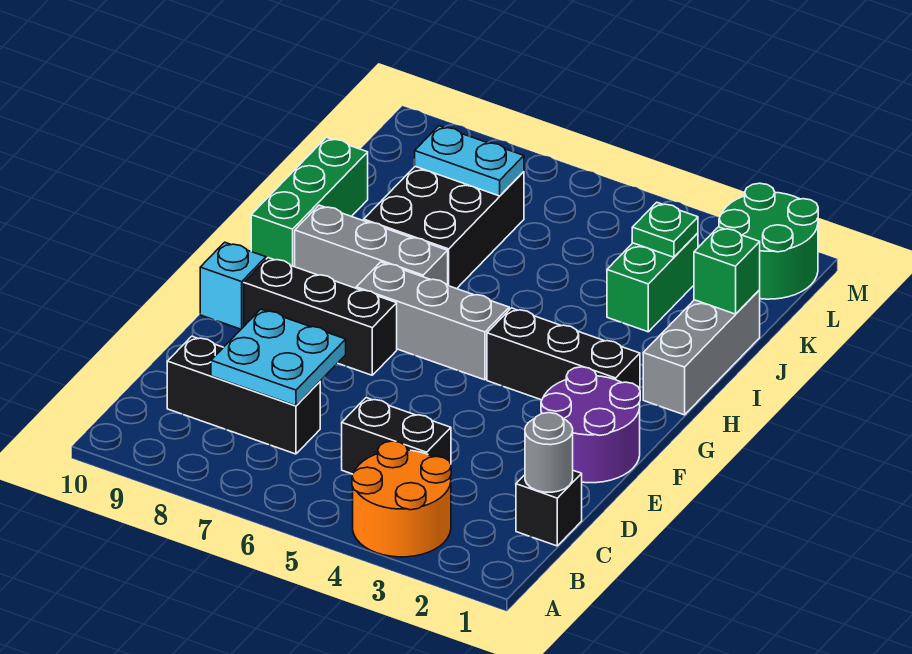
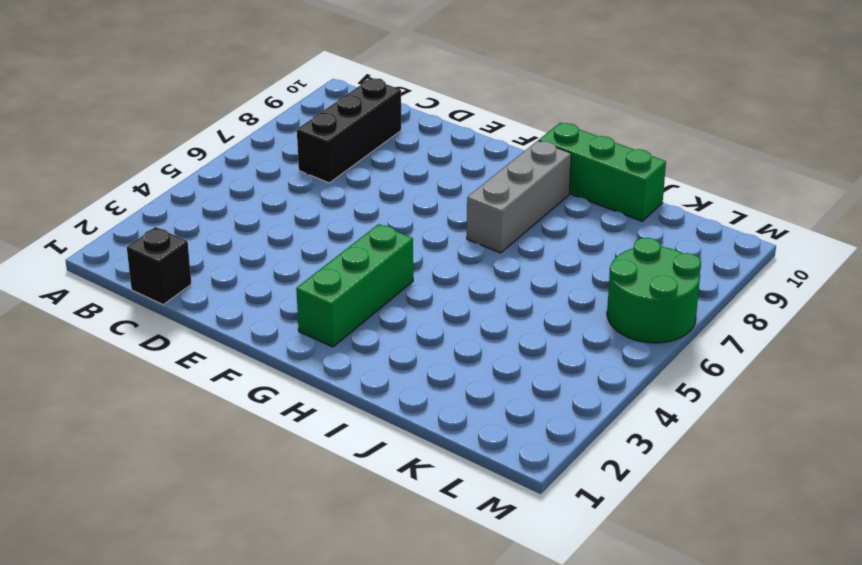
green brick G2:G4 level 1 -> black brick G2:G4 level 1
green round brick L6:M7 level 1 -> green round brick L1:M2 level 1
none -> orange round brick A3:B4 level 1
none -> black brick C4:C5 level 1
none -> purple round brick E1:F2 level 1

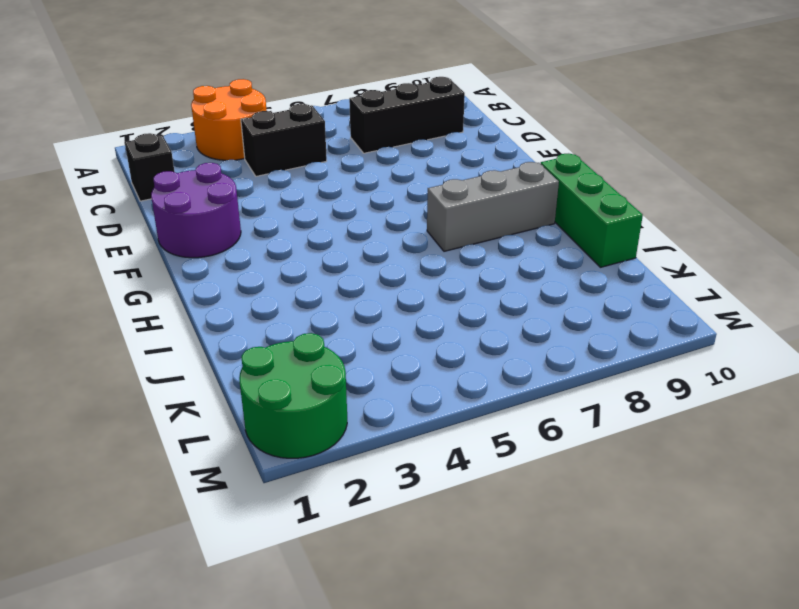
none -> black brick F7:F9 level 1
none -> cyan brick F10 level 1
none -> black brick G2:G4 level 1

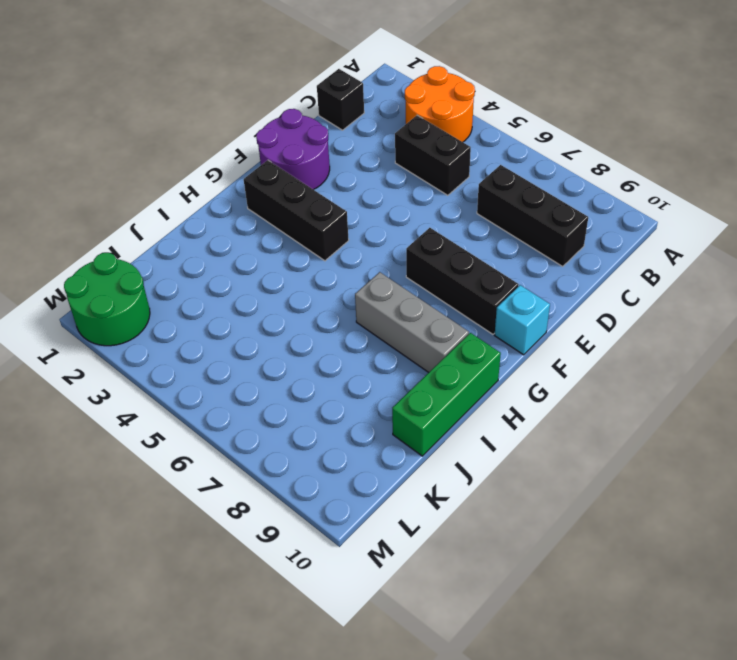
none -> grey brick G5:G7 level 1
none -> grey brick H1:J1 level 1
none -> black brick I7:K8 level 1

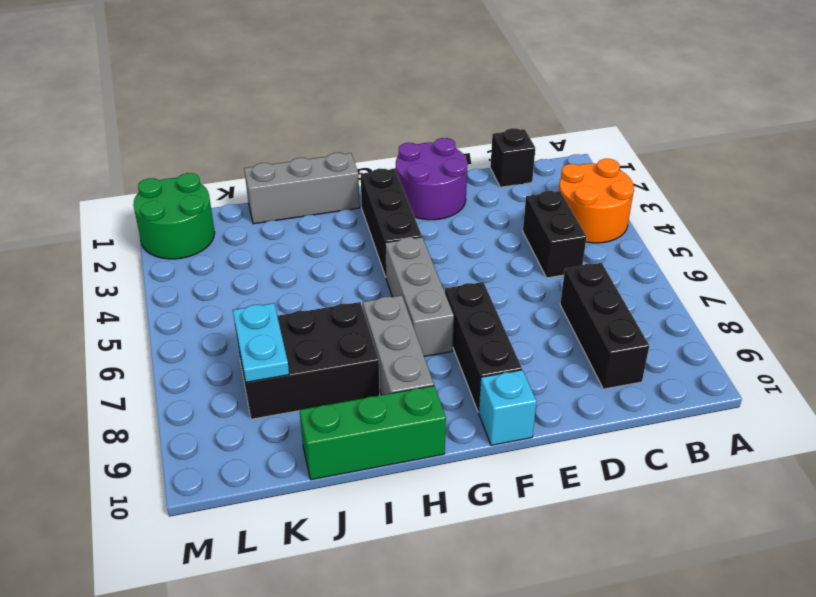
none -> green brick J3:K3 level 1
none -> grey round brick C1 level 2
none -> cyan plate C7:D8 level 2

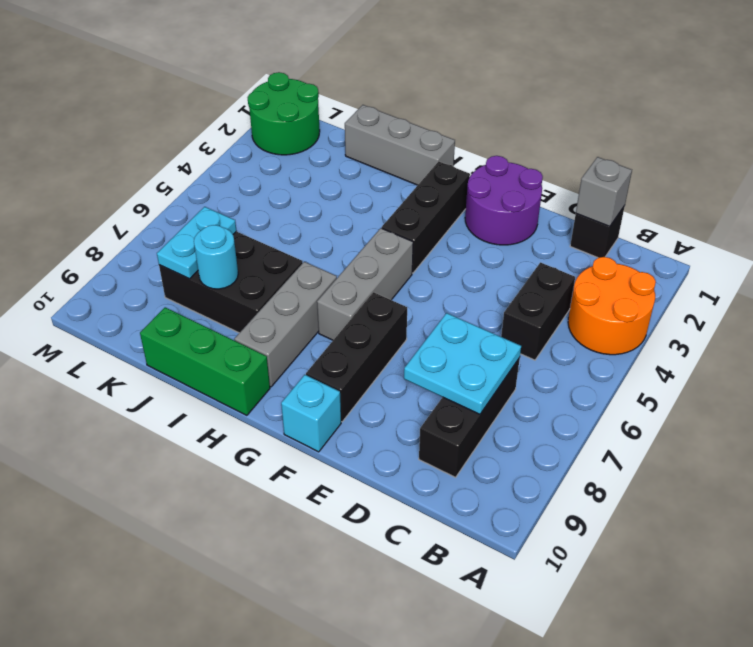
grey brick C1 level 2 -> grey round brick C1 level 2
cyan round brick J8 level 2 -> none
none -> green brick J3:K3 level 1
none -> green brick J1 level 2
none -> green plate K3 level 2

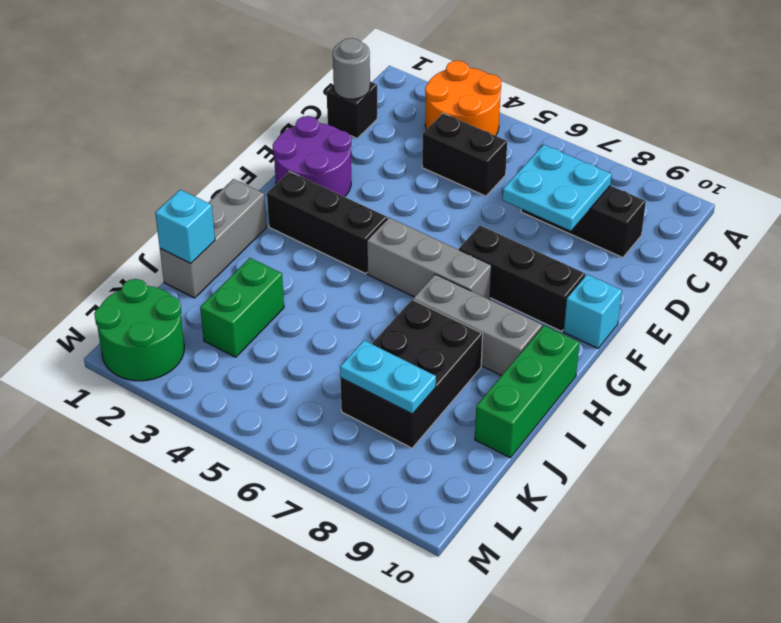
cyan brick J1 level 2 -> green brick J1 level 2
none -> green plate K3 level 2

